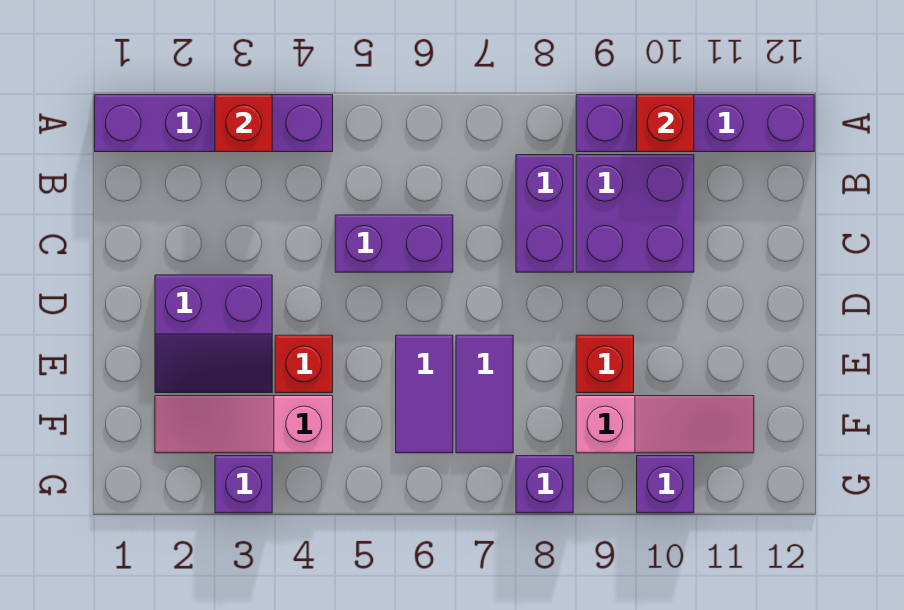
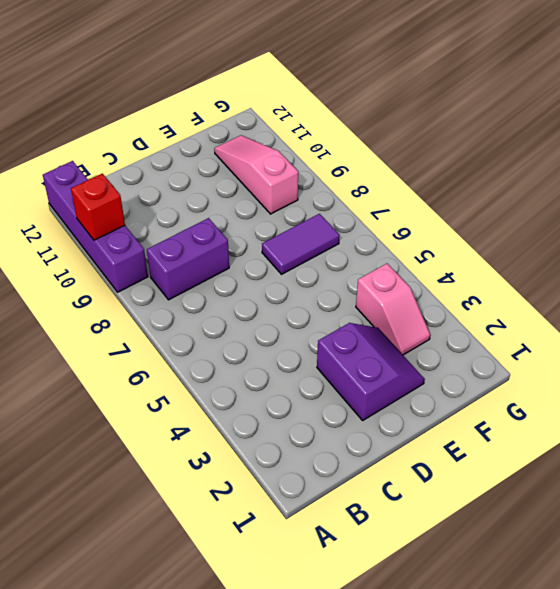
pink slope F3:F4 level 1 top 4 -> pink slope F2:F4 level 1 top 4
none -> purple brick A1:A4 level 1
none -> purple brick B9:C10 level 1
none -> purple brick C5:C6 level 1

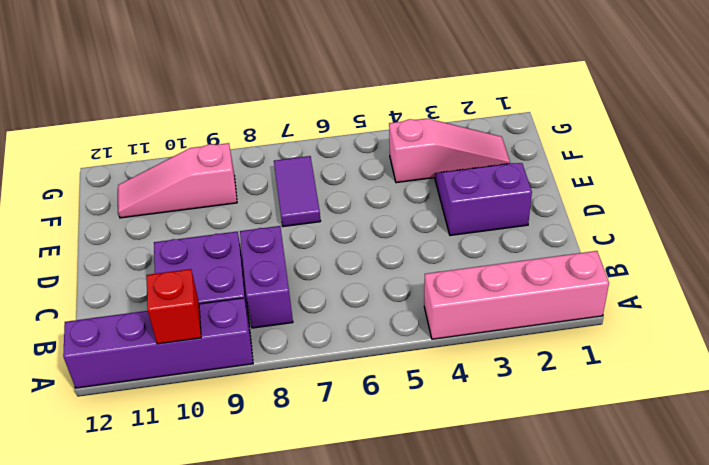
pink brick A1:A4 level 1 -> purple brick A1:A4 level 1
none -> purple brick C5:C6 level 1
none -> red brick E4 level 1
none -> purple tile E6:F6 level 1

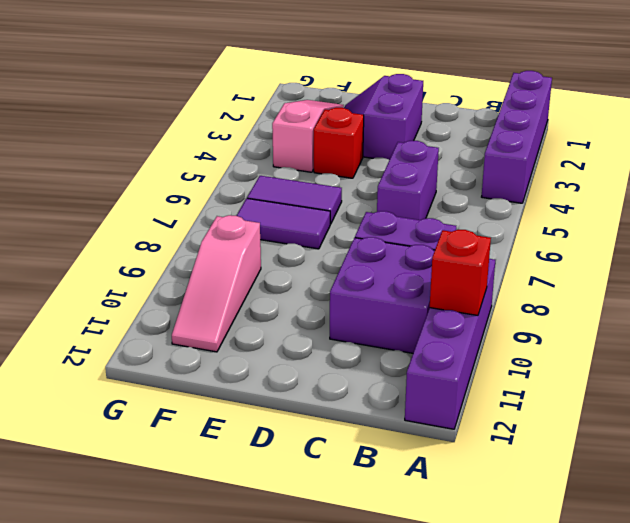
none -> red brick E9 level 1
none -> purple brick G3 level 1
none -> purple brick G8 level 1

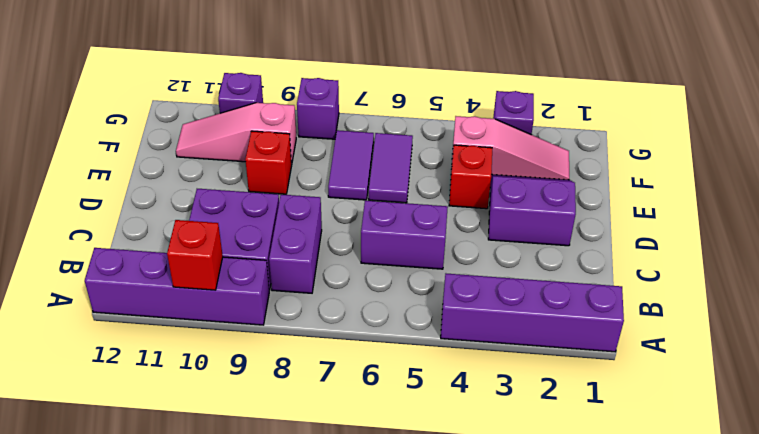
none -> red brick A3 level 2

